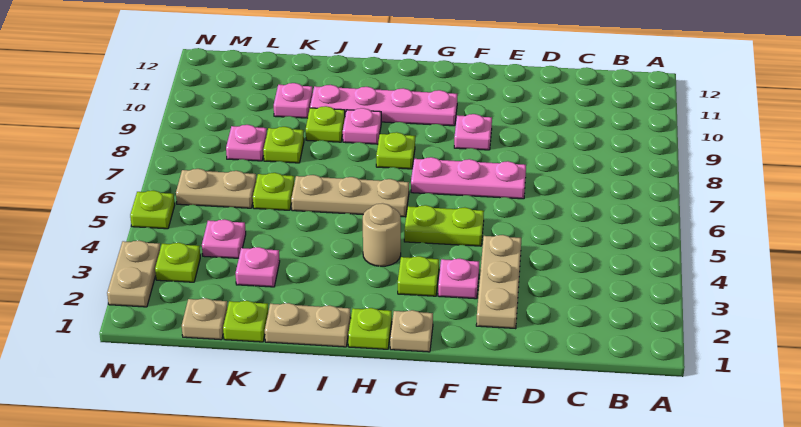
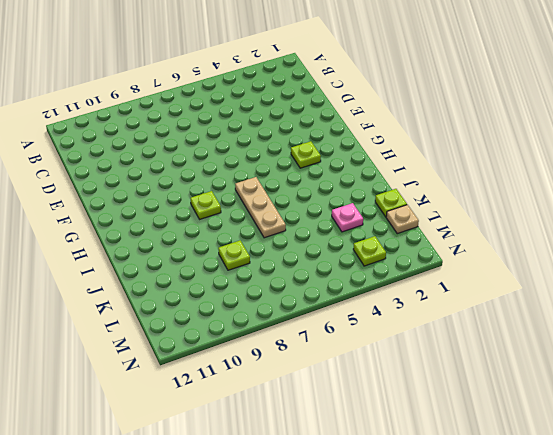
none -> tan plate E2:E4 level 1
none -> pink plate E7:G7 level 1
none -> pink plate F3 level 1

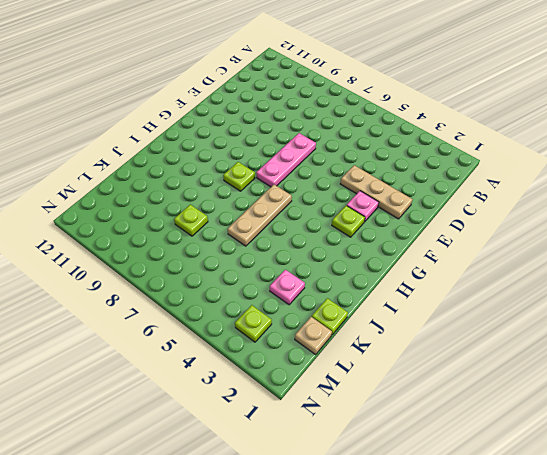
none -> lime plate F5:G5 level 1
none -> pink plate F9 level 1
none -> tan plate G1 level 1

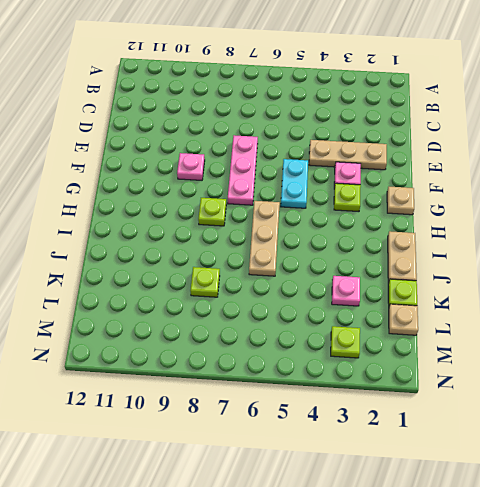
cyan plate F5:G5 level 1 -> lime plate F5:G5 level 1
none -> pink plate G10:J10 level 1
none -> lime plate H1 level 1
none -> tan round brick H4 level 1

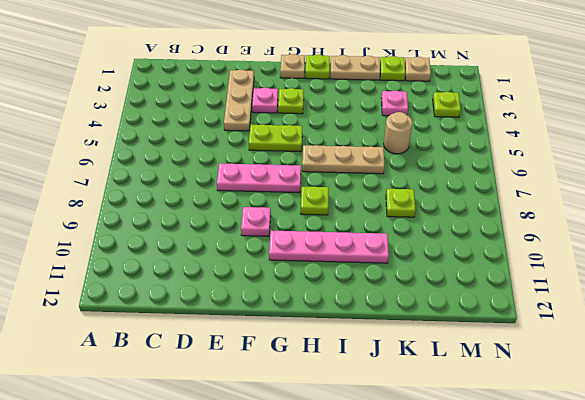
tan round brick K5 level 1 -> tan round brick H4 level 1
none -> pink plate I9 level 1
none -> lime plate J9 level 1
none -> lime plate K6 level 1

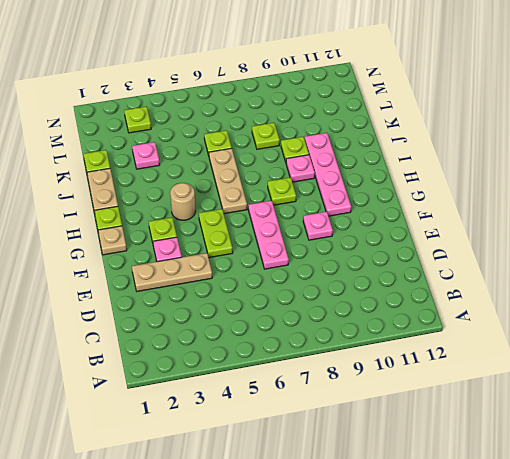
none -> pink plate K10 level 1
none -> tan plate L1 level 1
none -> pink plate L4 level 1

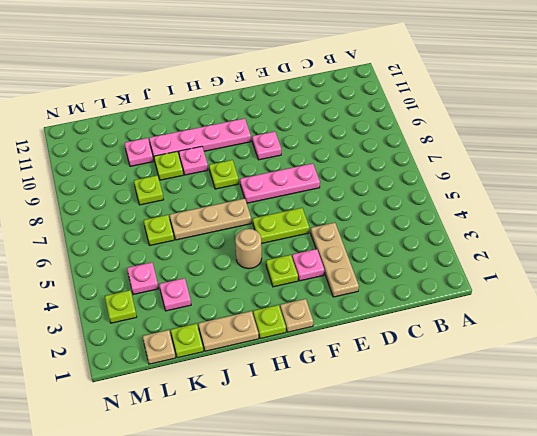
none -> tan plate L6:M6 level 1
none -> pink plate L8 level 1
none -> tan plate N2:N3 level 1

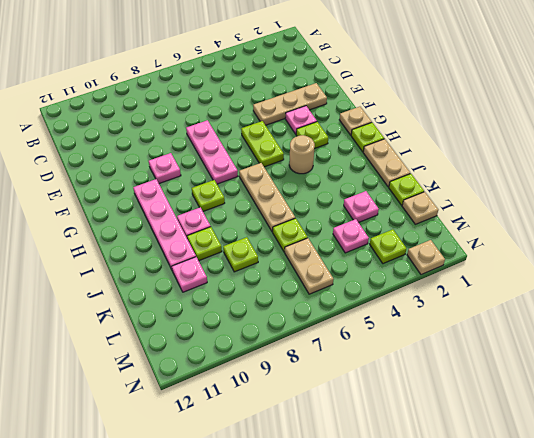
tan plate N2 level 1 -> tan plate N2:N3 level 1
none -> pink plate L8 level 1
none -> lime plate N5 level 1

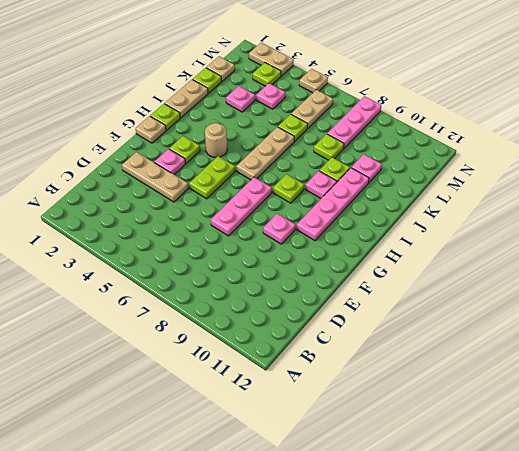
pink plate L8:N8 level 1 -> pink plate L8 level 1
tan plate N5 level 1 -> lime plate N5 level 1

